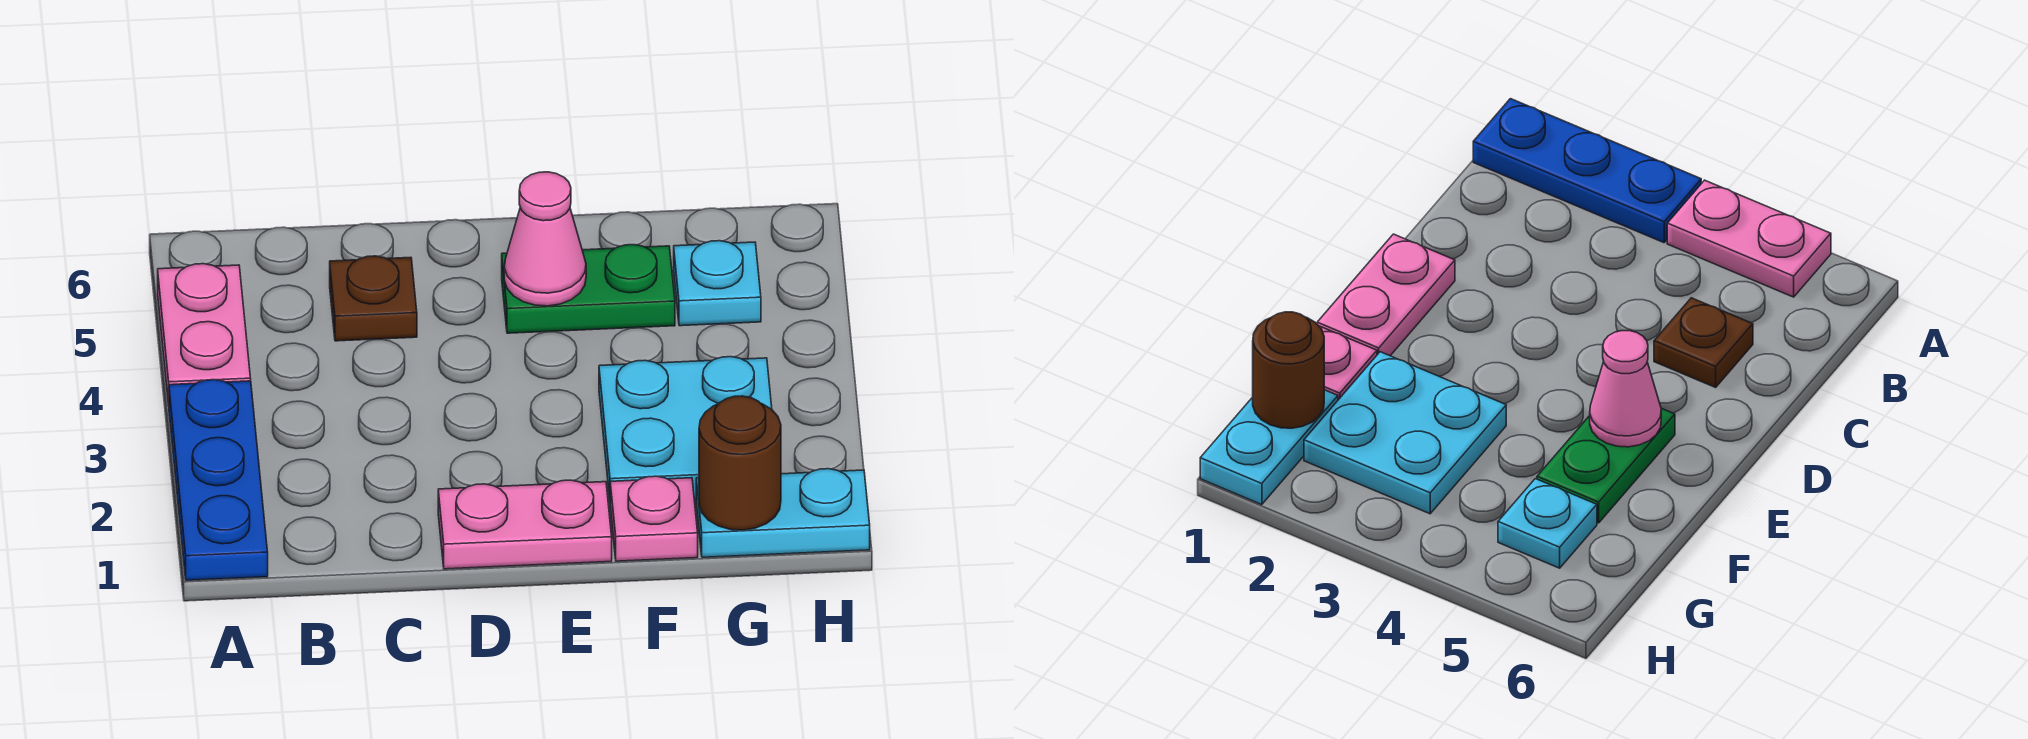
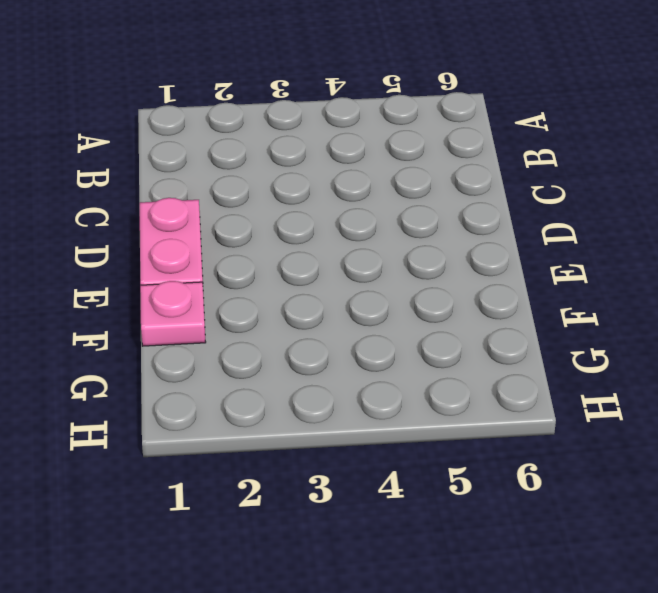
none -> blue plate A1:A3 level 1
none -> pink plate A4:A5 level 1

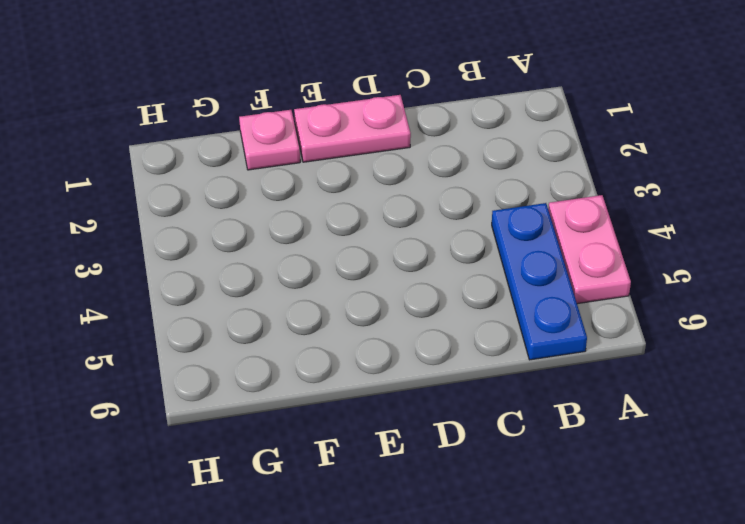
blue plate B4:B6 level 1 -> blue plate A1:A3 level 1
none -> brown plate C5 level 1
none -> green plate E5:F5 level 1

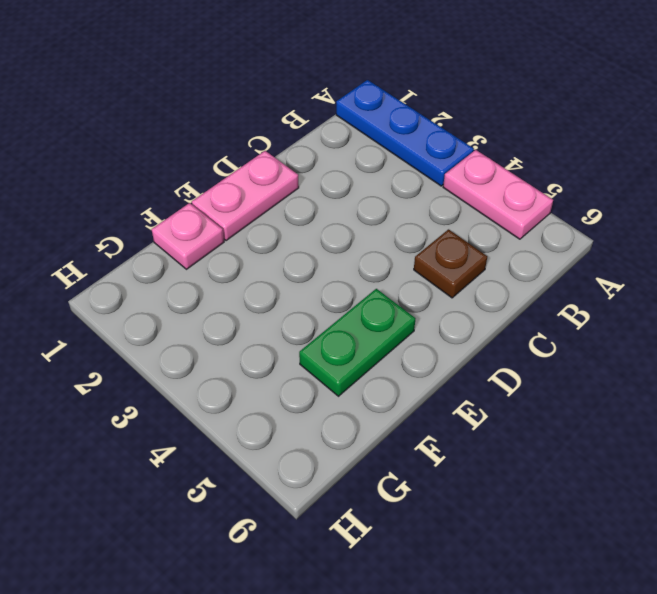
none -> cyan plate F2:G3 level 1
none -> cyan plate G1:H1 level 1

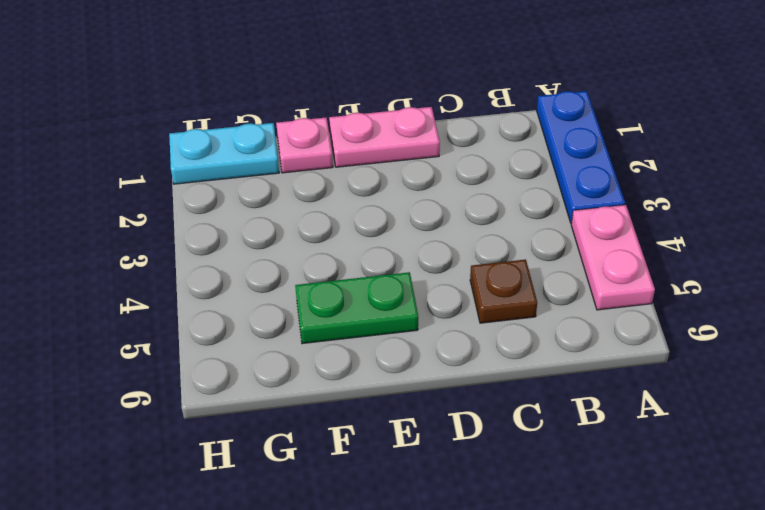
none -> cyan plate F2:G3 level 1
none -> cyan plate G5 level 1

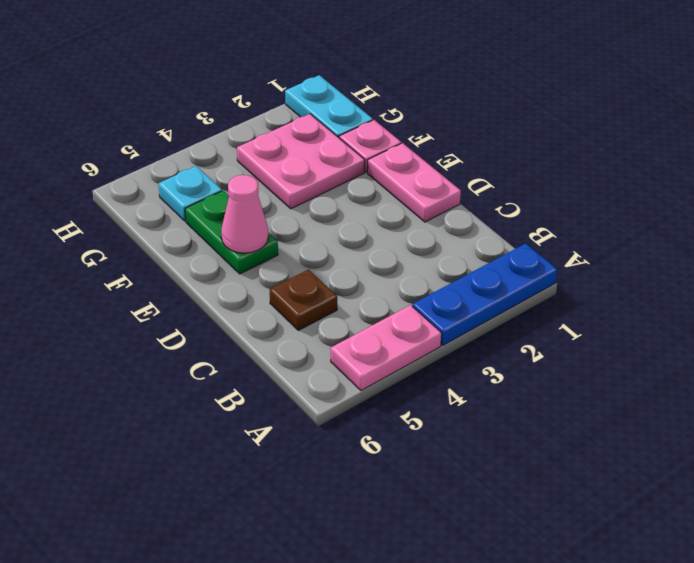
pink plate F2:G3 level 1 -> cyan plate F2:G3 level 1
none -> brown round brick G1 level 2

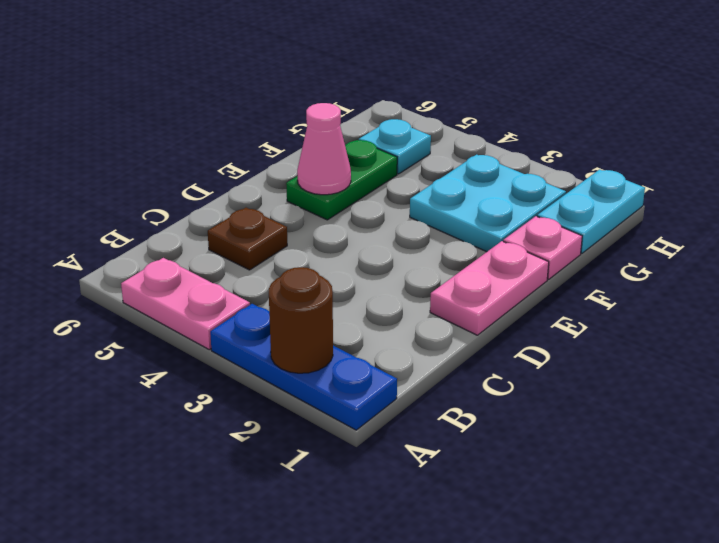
brown round brick A2 level 2 -> brown round brick G1 level 2

